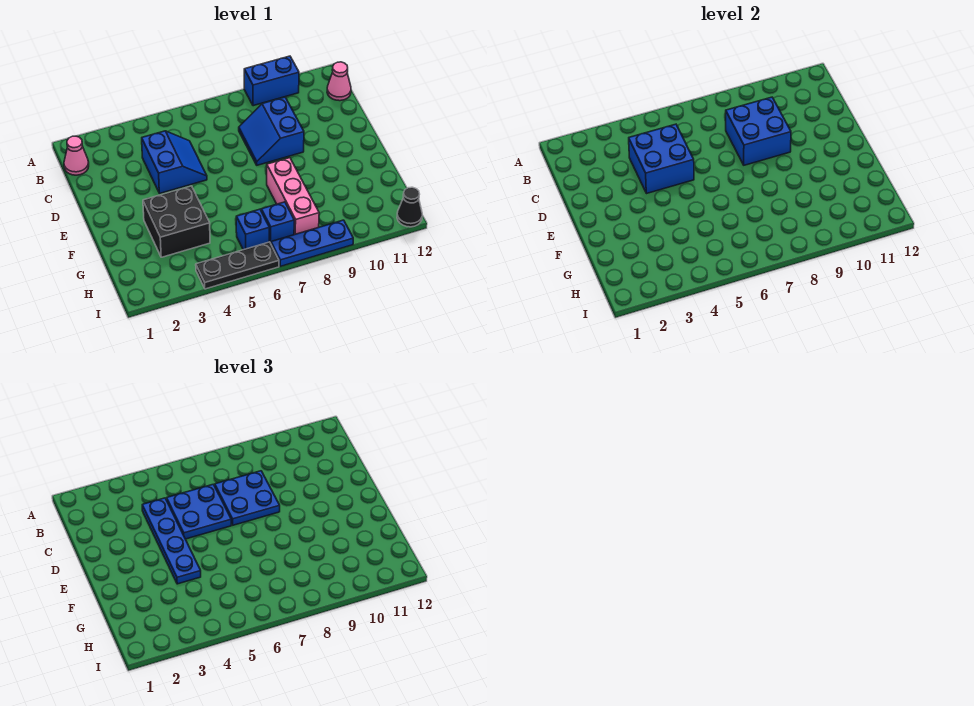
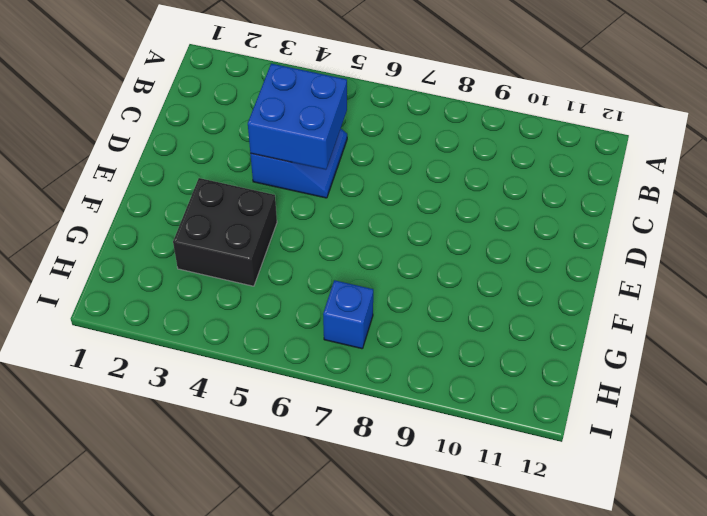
none -> blue brick A9:A10 level 1
none -> pink cone B1 level 1
none -> pink cone B12 level 1

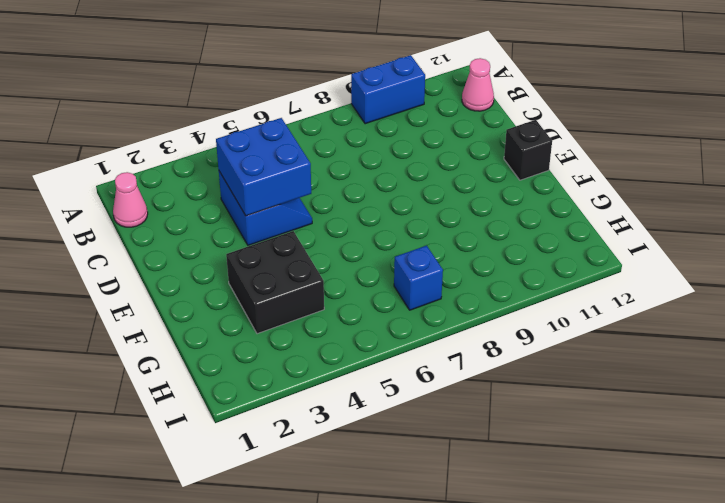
black brick E12 level 1 -> none
none -> blue slope C8:D9 level 1 top 9
none -> pink brick F8:H8 level 1
none -> blue brick H6 level 1

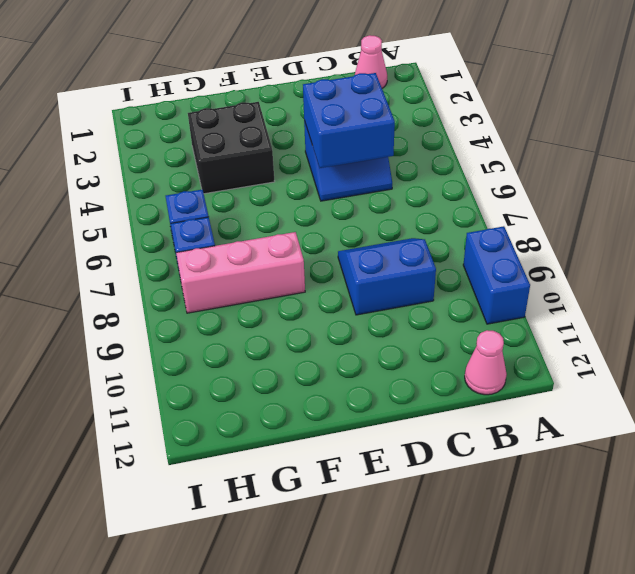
none -> black plate I4:I6 level 1
none -> blue plate I7:I9 level 1
none -> black cone I12 level 1

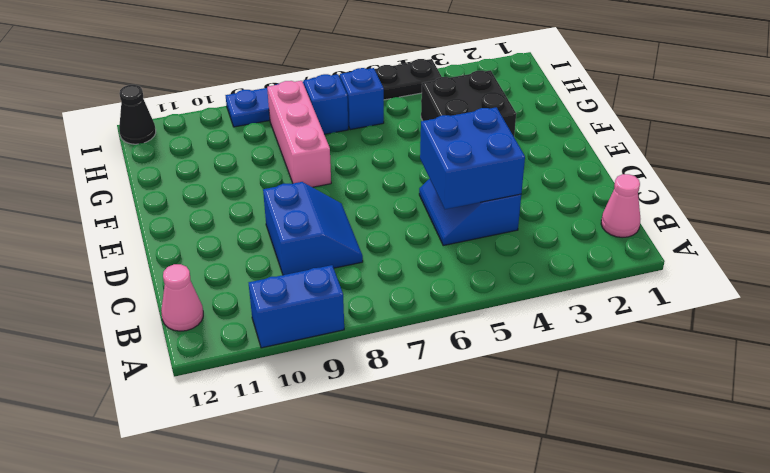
none -> blue brick C8:D9 level 2
none -> blue plate C4:F4 level 3
none -> blue plate C5:D6 level 3

